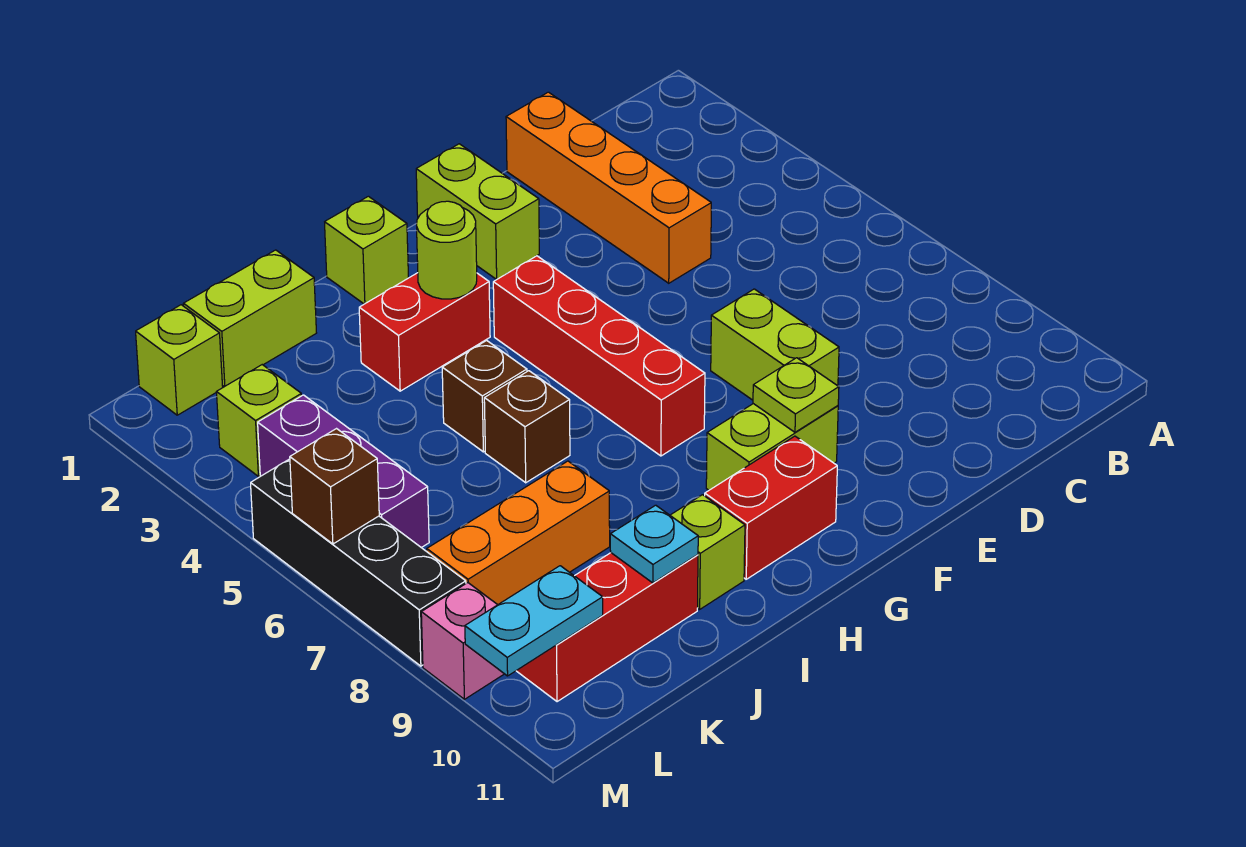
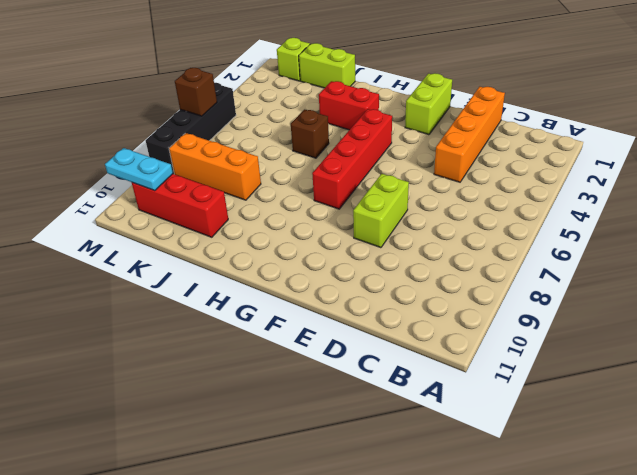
none -> lime brick F9:G9 level 1
none -> red brick G10:H10 level 1
none -> lime brick H1 level 1

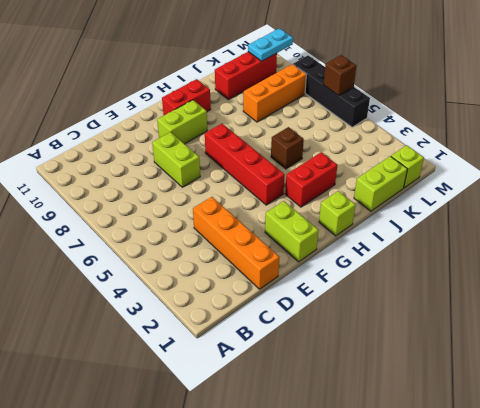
none -> brown brick I6 level 1
none -> lime brick I10 level 1
none -> lime brick L3 level 1

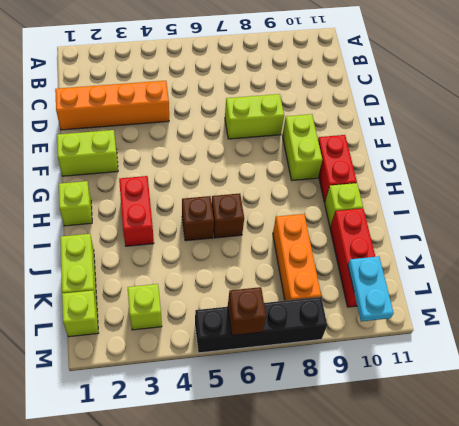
none -> red brick G4:G7 level 1
none -> purple brick L4:L6 level 1
none -> pink brick M9 level 1

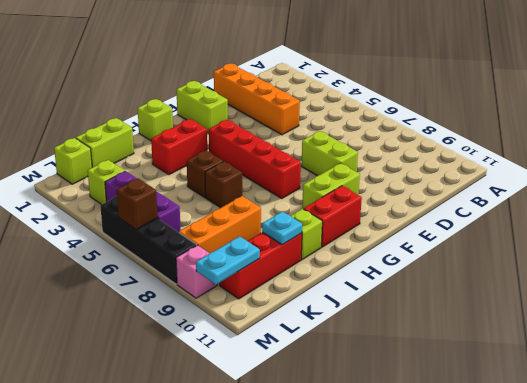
none -> lime plate F9 level 2
none -> lime round brick H3 level 2

